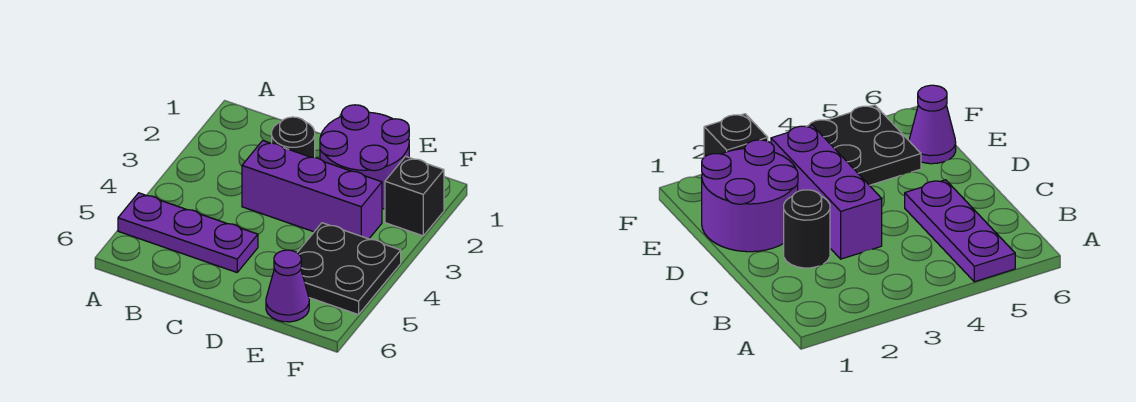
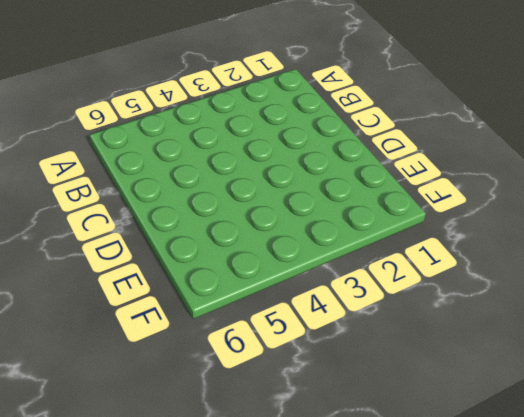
none -> purple plate A5:C5 level 1
none -> black round brick C2 level 1

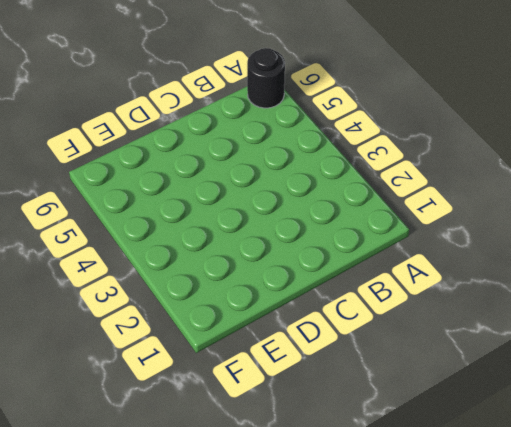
black round brick A6 level 1 -> black round brick C2 level 1
none -> purple plate A5:C5 level 1
none -> purple brick C3:E3 level 1

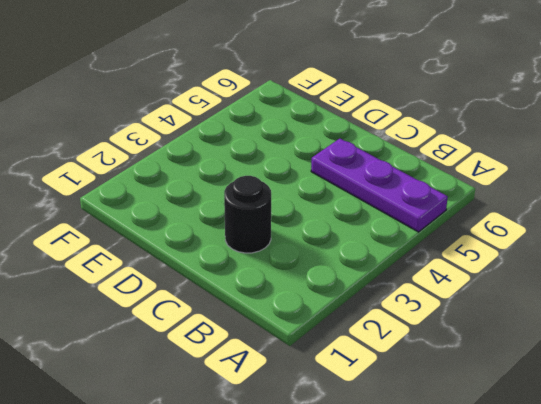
none -> purple brick C3:E3 level 1
none -> purple round brick D1:E2 level 1

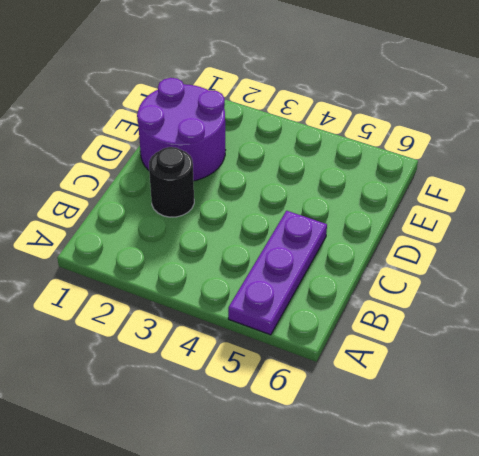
none -> purple brick C3:E3 level 1
none -> black plate E4:F5 level 1

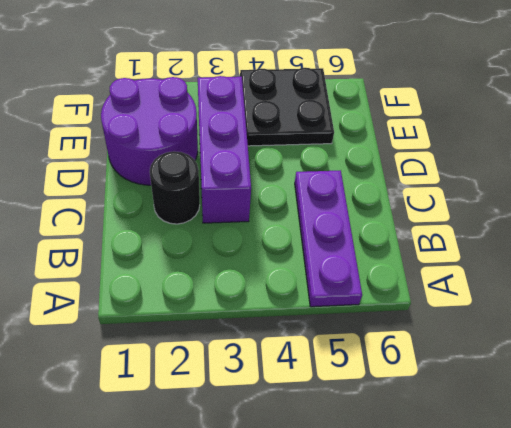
none -> purple cone E6 level 1
none -> black brick F2 level 1

